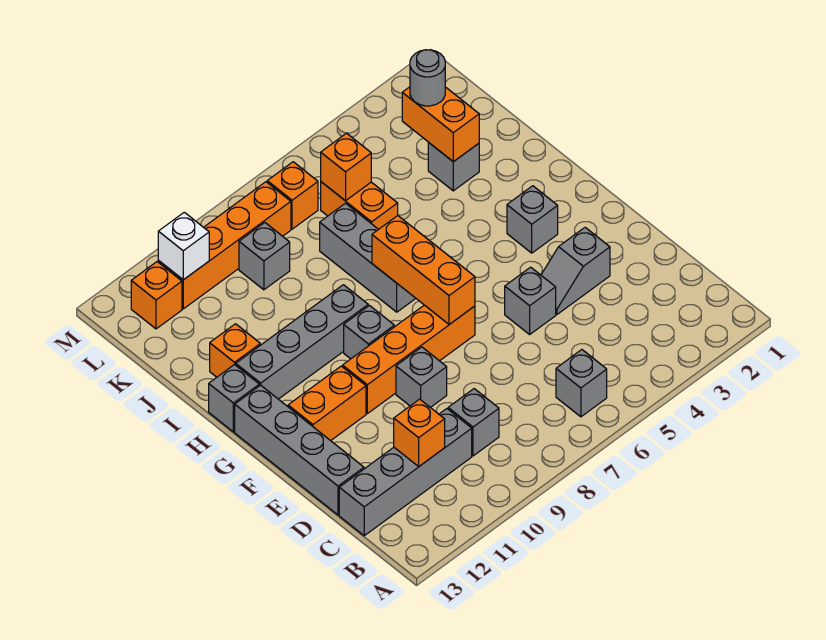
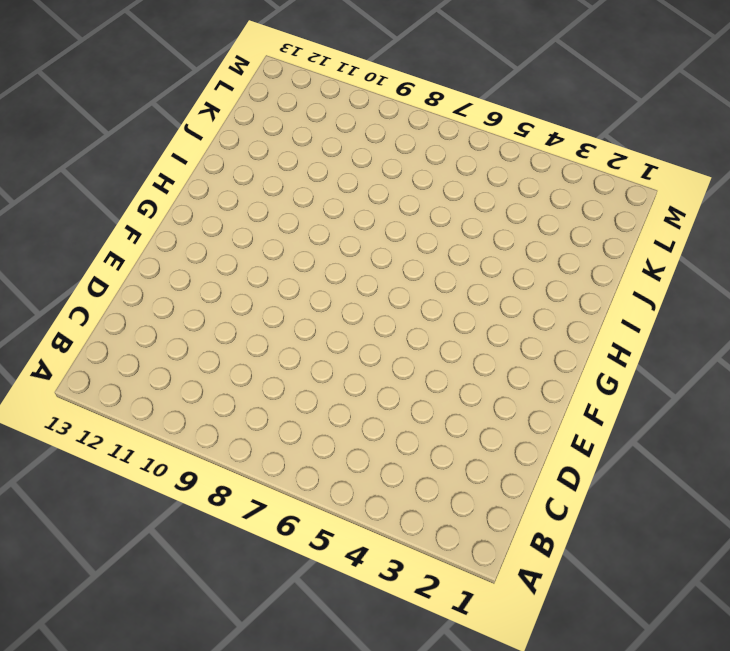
none -> grey brick B6 level 1
none -> grey brick C9 level 1
none -> grey brick C10:C13 level 1

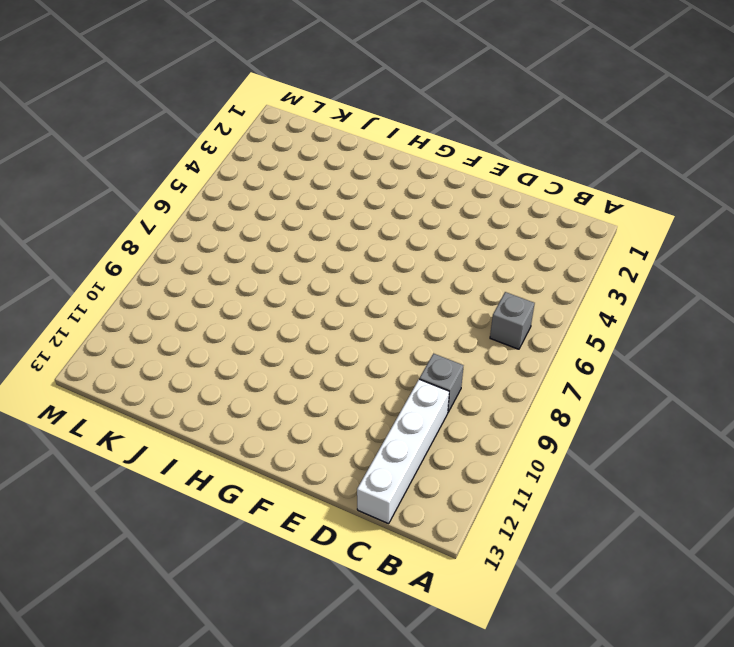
white brick C10:C13 level 1 -> grey brick C10:C13 level 1
none -> grey brick D13:G13 level 1
none -> grey slope E3:E4 level 1 top 3
none -> grey brick E5 level 1

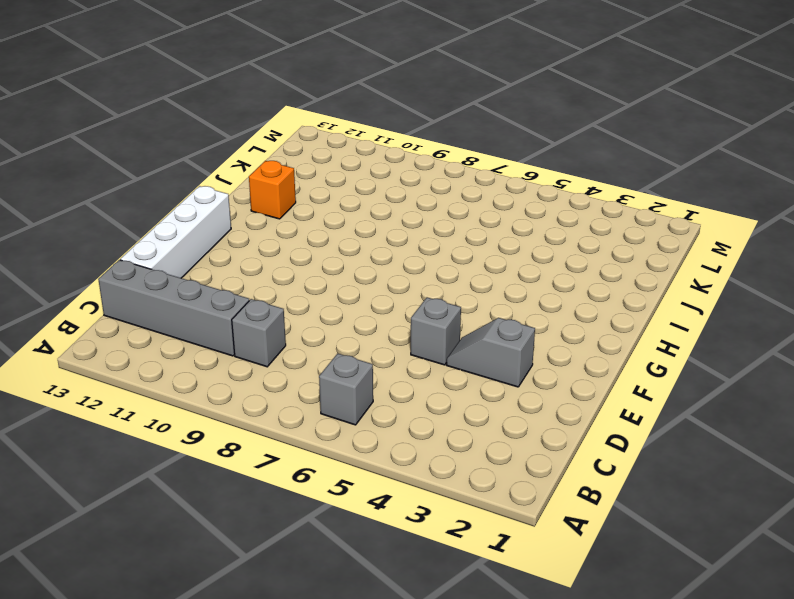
white brick D13:G13 level 1 -> grey brick D13:G13 level 1
none -> grey brick E9 level 1
none -> orange brick F7:F10 level 1
none -> orange brick F11:F12 level 1

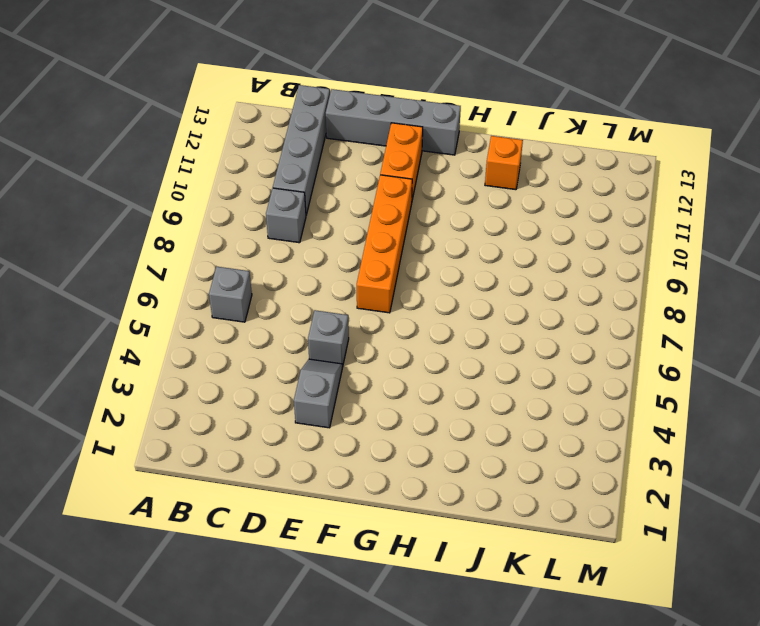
none -> grey brick E9 level 1
none -> grey brick G3 level 1
none -> grey brick G9 level 1

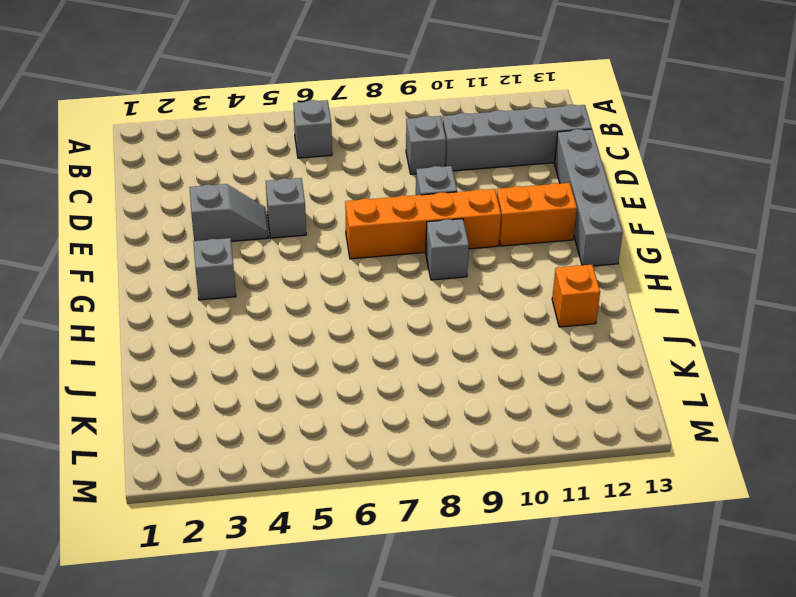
none -> grey brick H7:J7 level 1
none -> grey brick H9:H12 level 1
none -> grey brick H13 level 1

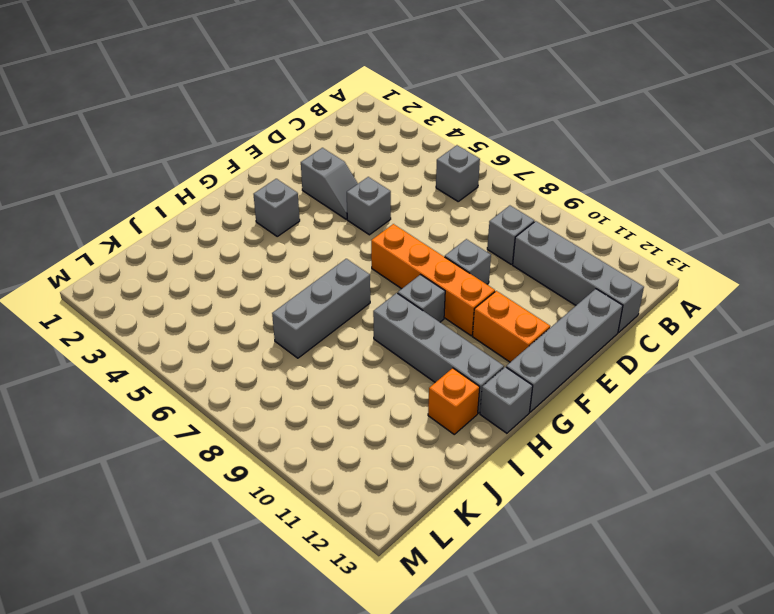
none -> grey brick J3 level 1
none -> orange brick J6:K6 level 1
none -> grey brick K9 level 1

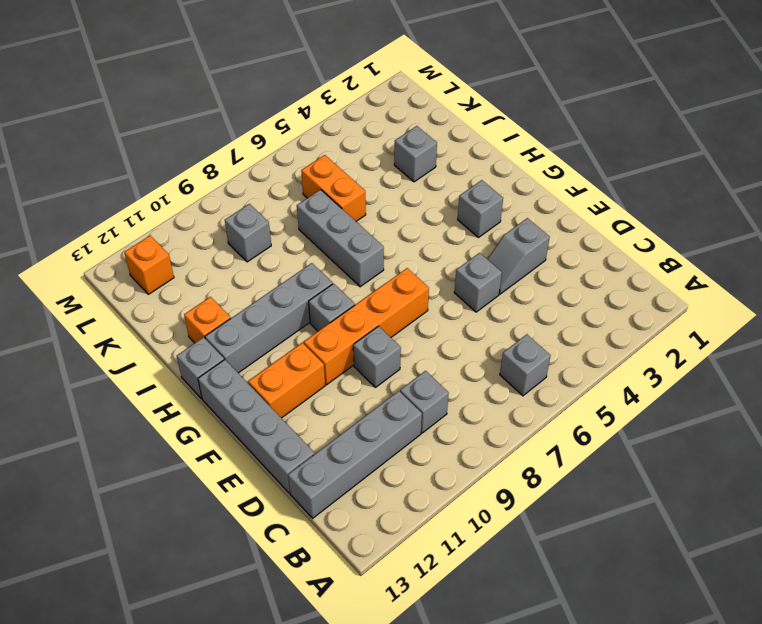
none -> orange brick L7 level 1
none -> orange brick L8:L11 level 1
none -> orange brick C11 level 2

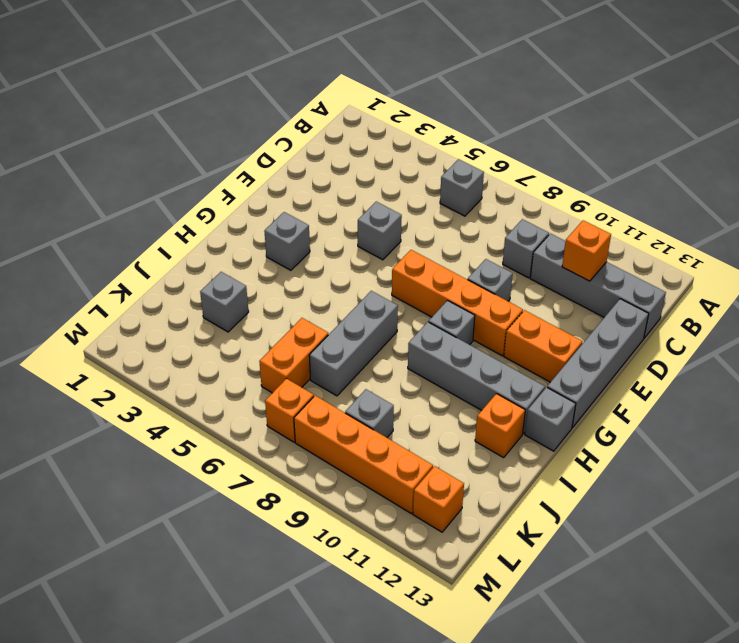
none -> grey slope E3:E4 level 1 top 3
none -> orange brick F7:H7 level 2
none -> orange brick J3:K3 level 2

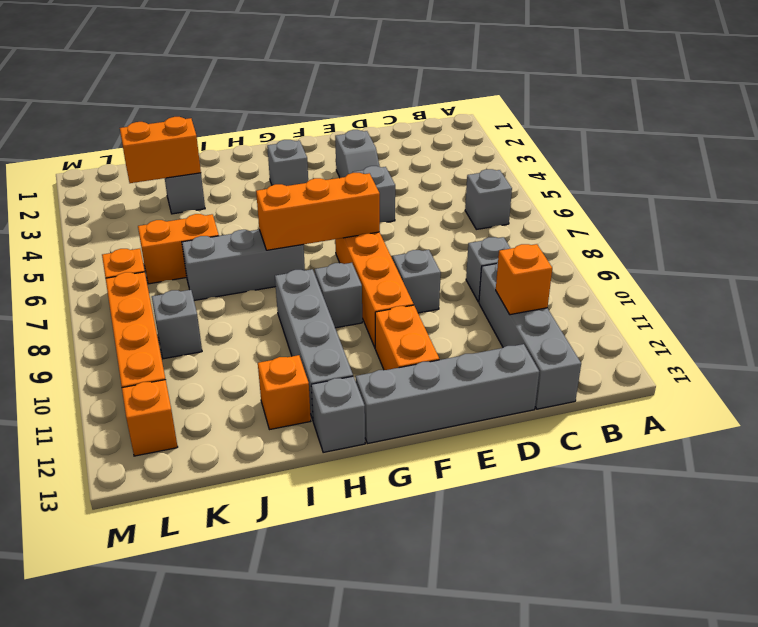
none -> orange brick K6 level 2
none -> white brick L11 level 2
none -> grey round brick K3 level 3

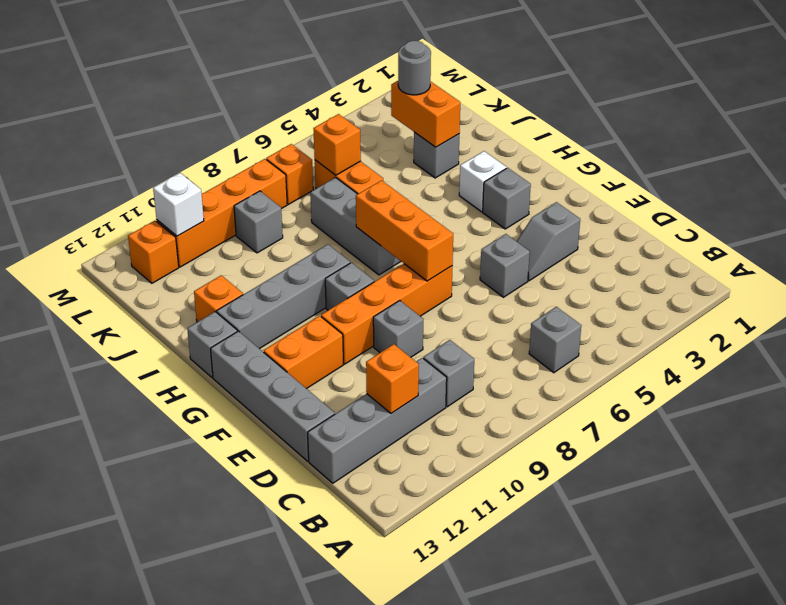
white brick H3 level 1 -> none

